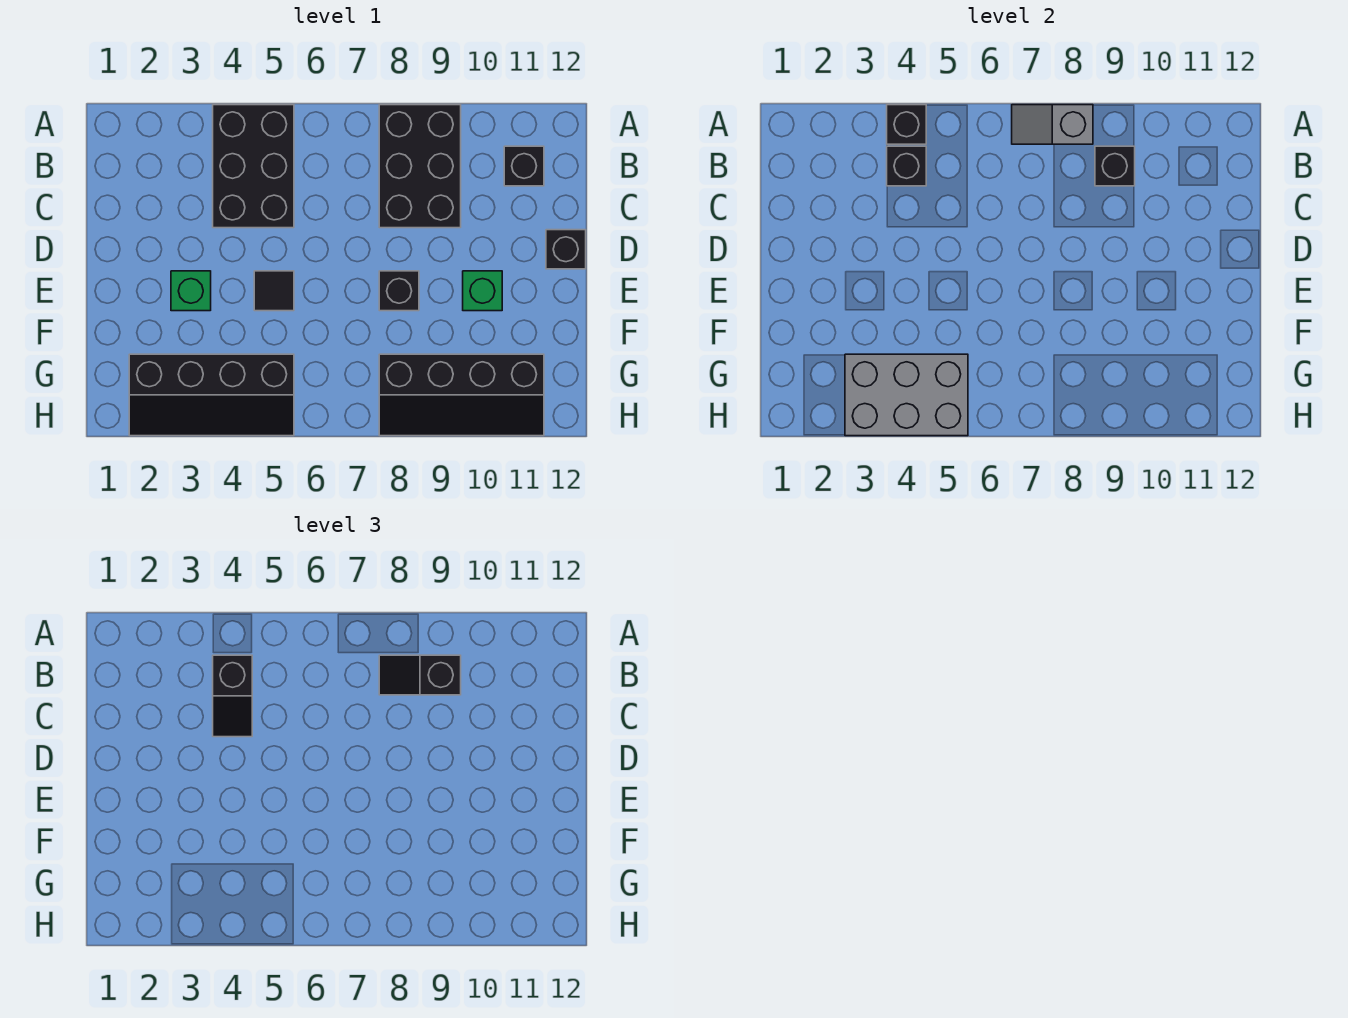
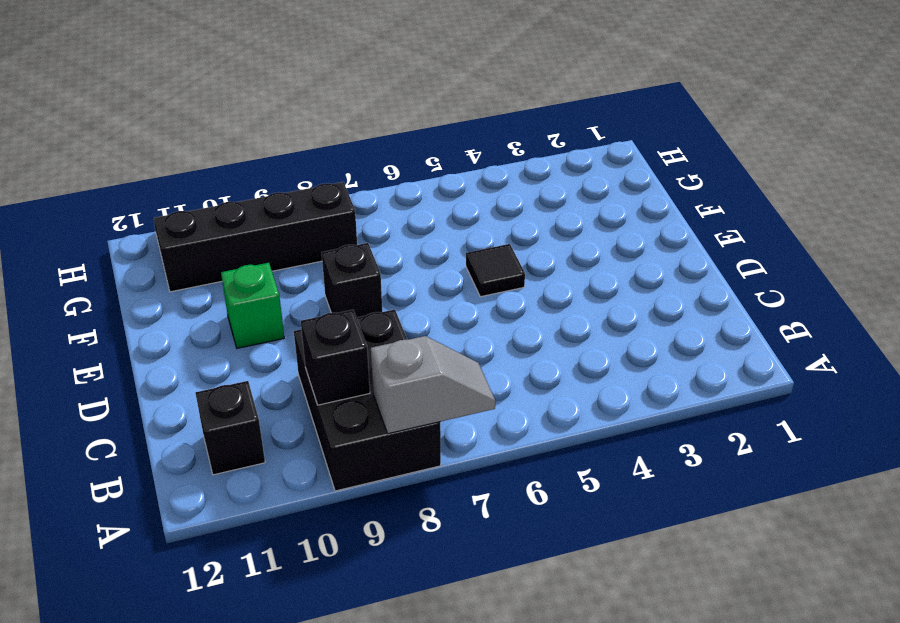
none -> black brick A4:C5 level 1
none -> black brick D12 level 1
none -> green brick E3 level 1

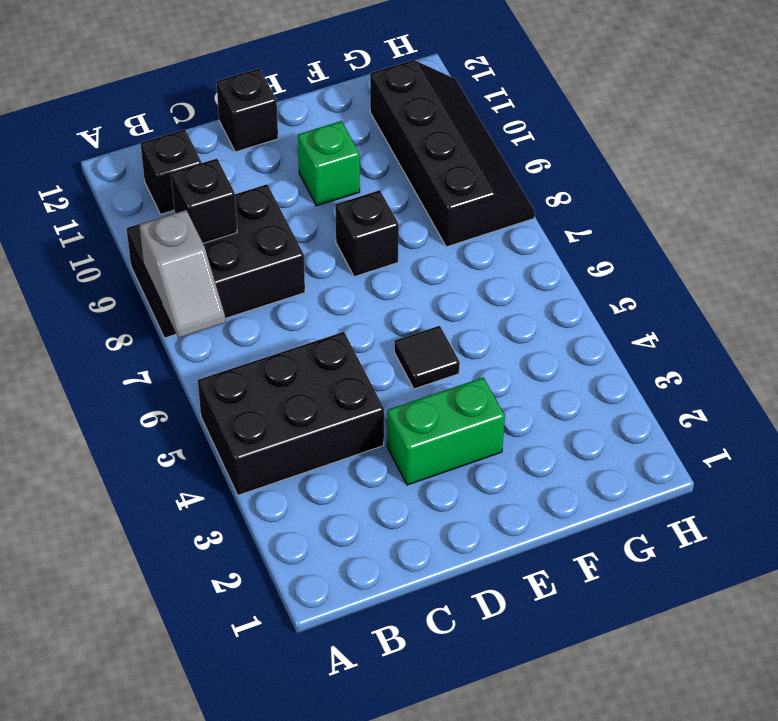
green brick D3:E3 level 1 -> green brick E3 level 1
none -> black slope G2:H5 level 1 top G
none -> black brick A4 level 2
none -> black brick B4 level 2

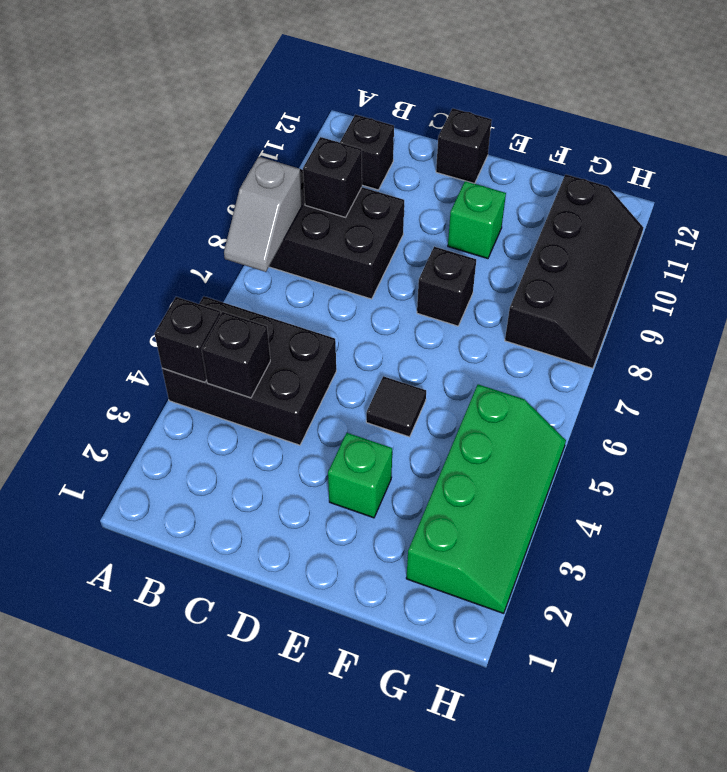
green slope G2:H5 level 1 top G -> black slope G2:H5 level 1 top G
none -> grey brick G3:H5 level 2
none -> black slope B4:C4 level 3 top B
none -> black slope B8:B9 level 3 top 9

